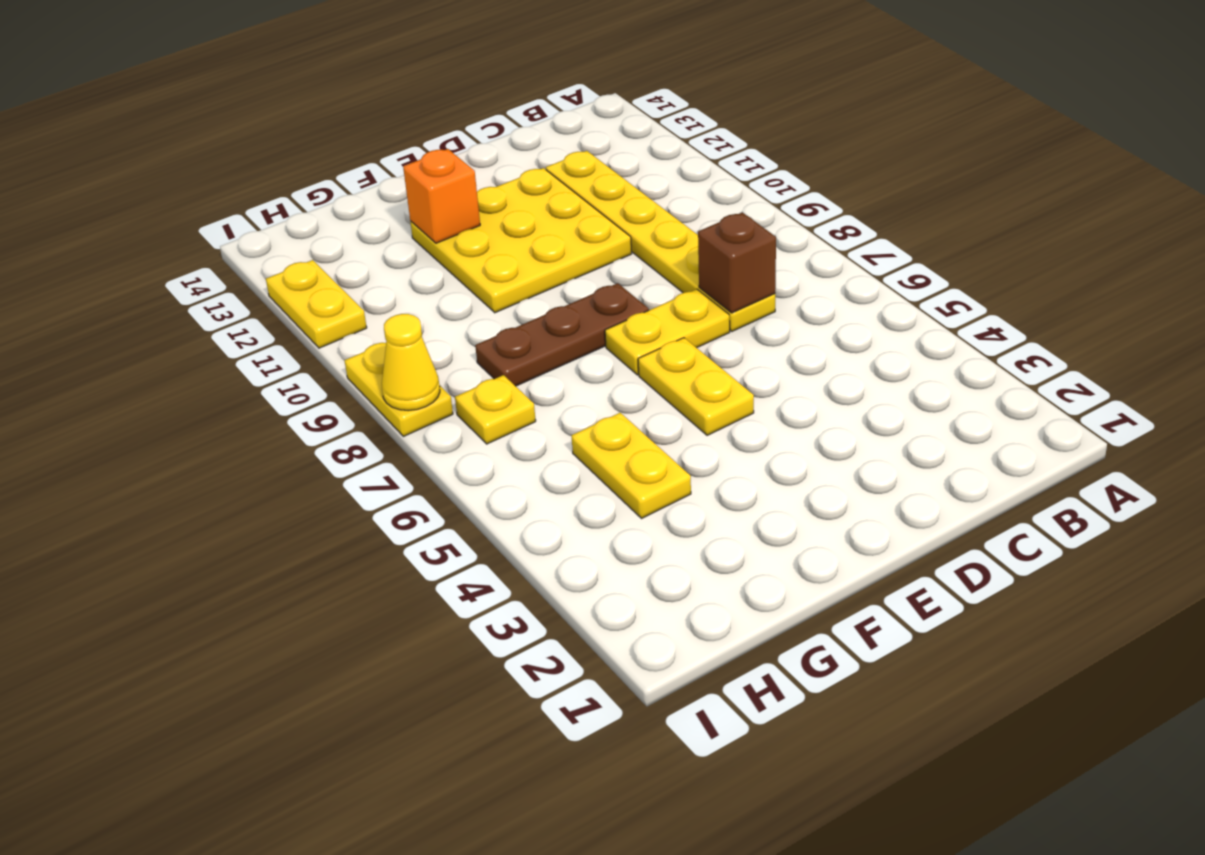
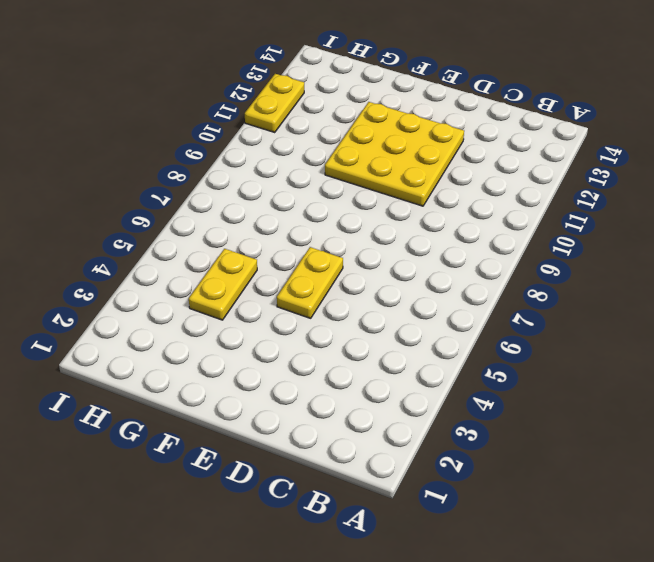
none -> yellow plate C7:C12 level 1
none -> yellow plate D7:E7 level 1
none -> brown plate E8:G8 level 1

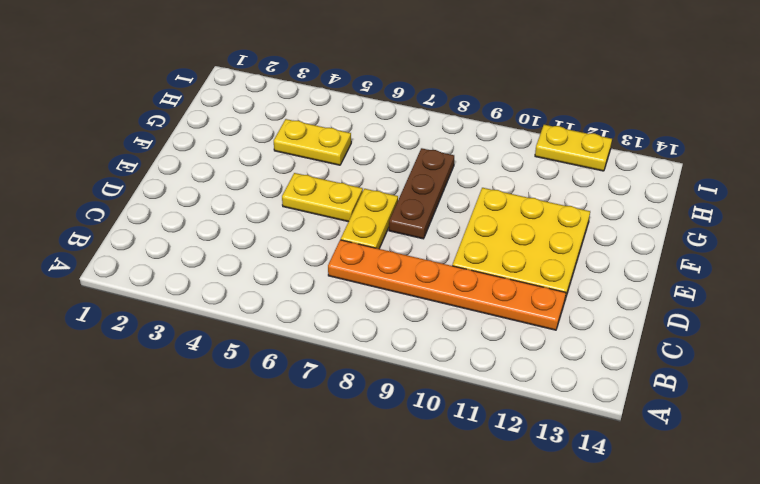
orange plate C7:C12 level 1 -> yellow plate C7:C12 level 1
none -> yellow plate H7 level 1
none -> yellow plate I8:I9 level 1
none -> brown brick C7 level 2

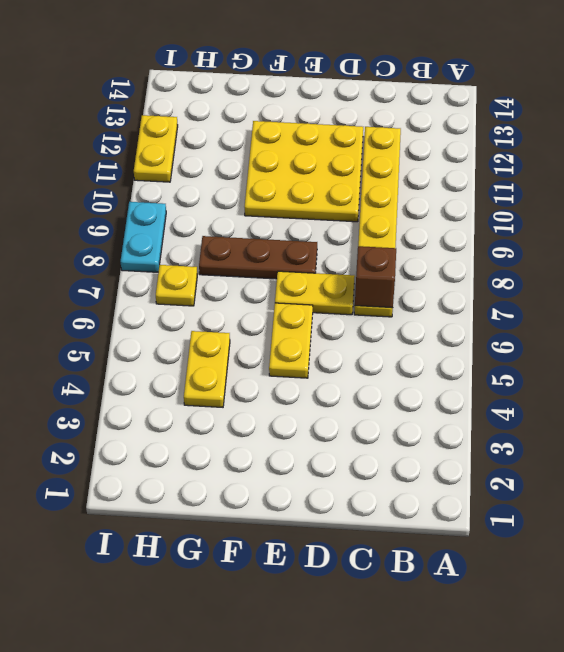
cyan plate I8:I9 level 1 -> yellow plate I8:I9 level 1
none -> orange brick F12 level 2
none -> yellow cone I8 level 2

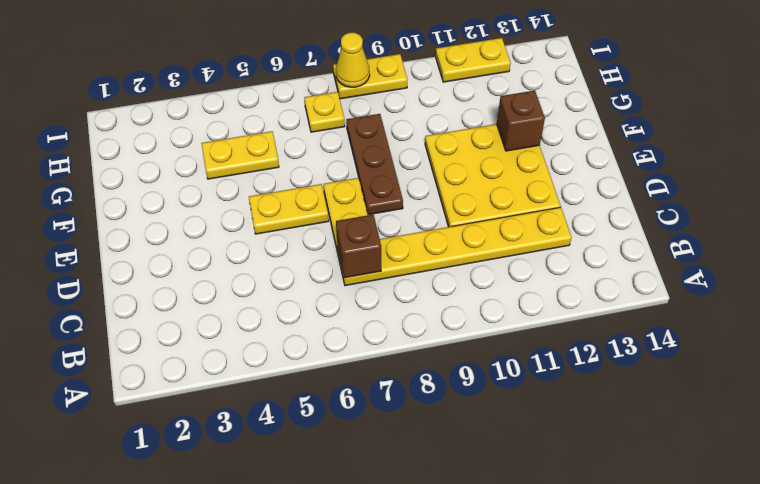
brown brick F12 level 2 -> orange brick F12 level 2

